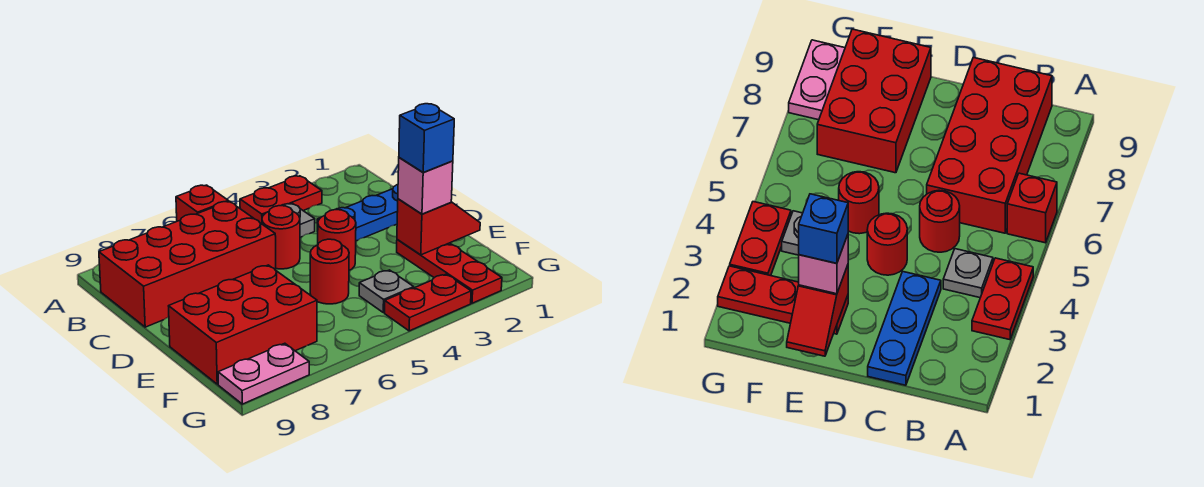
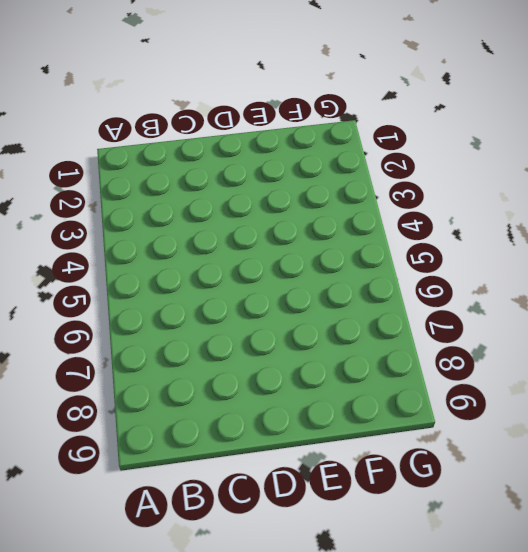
none -> red plate A3:A4 level 1
none -> red brick A6 level 1
none -> grey plate B4 level 1

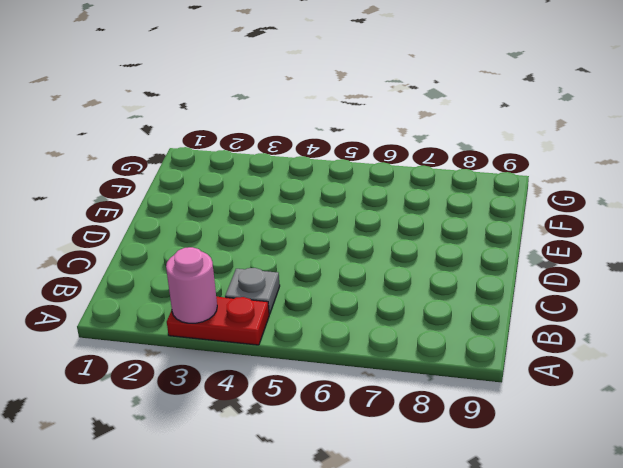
pink round brick A3 level 2 -> none
none -> red brick A6 level 1
none -> red brick B6:C9 level 1
none -> blue plate C1:C3 level 1

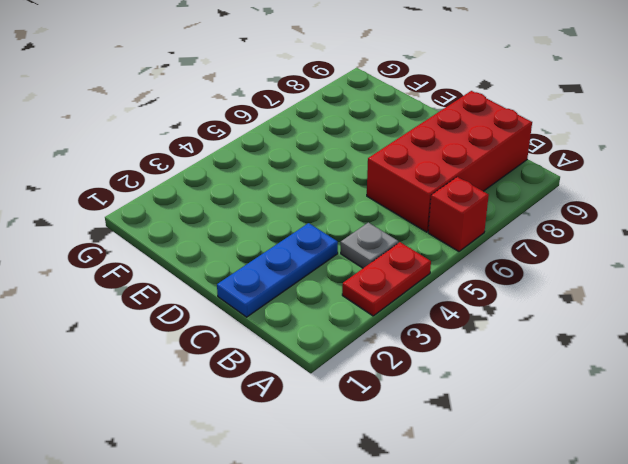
none -> red round brick C5 level 1
none -> red round brick D4 level 1
none -> red plate E2:G2 level 1

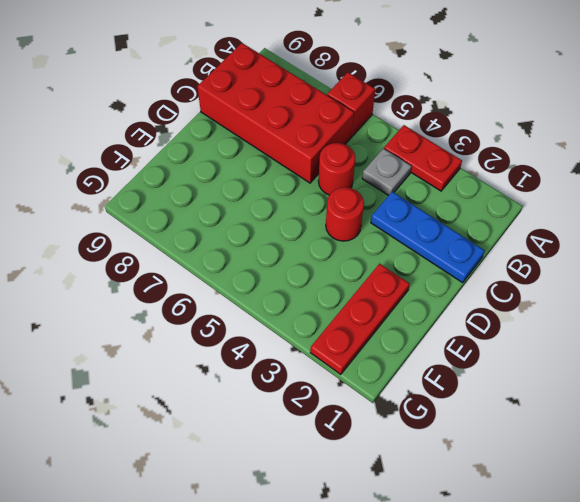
none -> red round brick E5 level 1
none -> red brick E7:F9 level 1
none -> grey plate F4 level 1

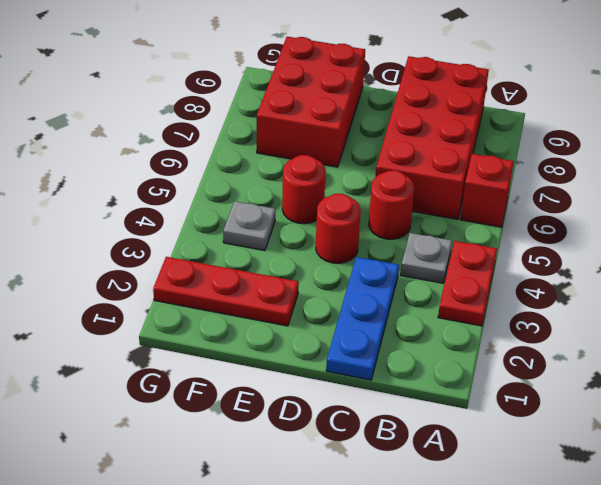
none -> red plate G3:G4 level 1
none -> pink plate G8:G9 level 1
none -> red slope E1:E2 level 2 top 2

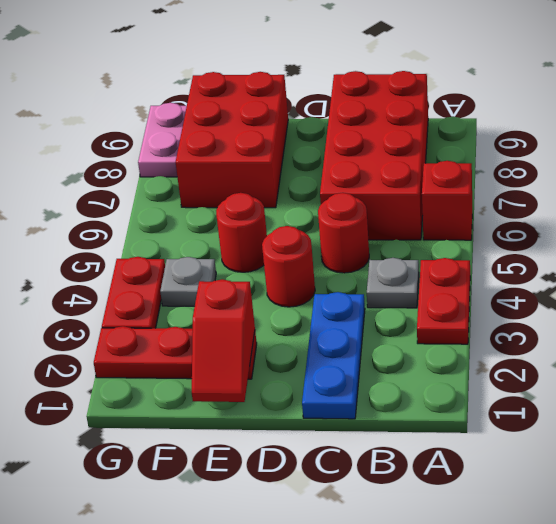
none -> pink brick E2 level 3
none -> blue brick E2 level 4

